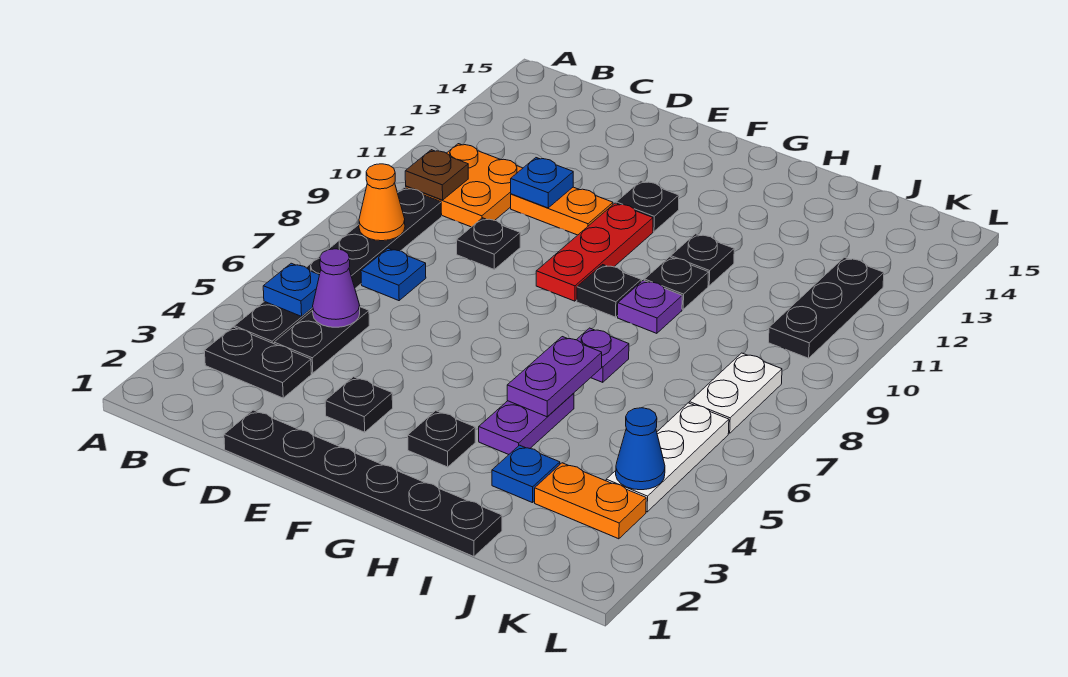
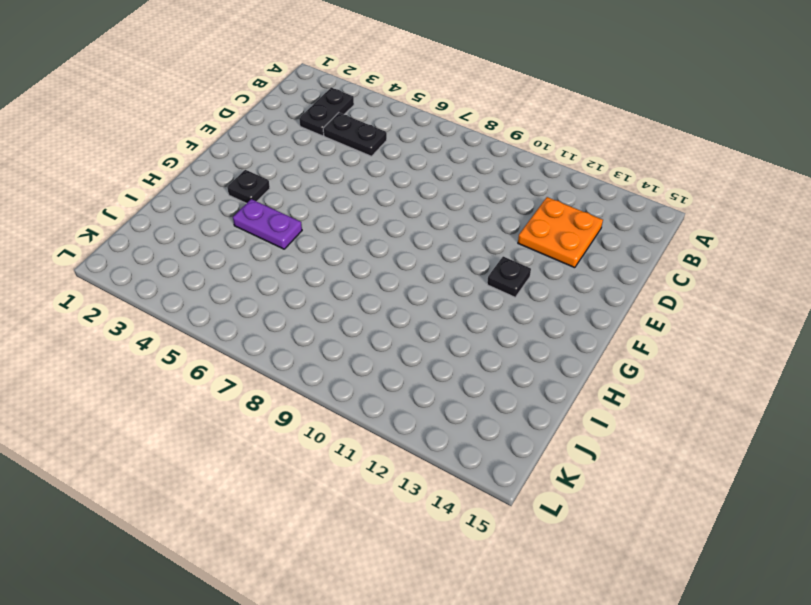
orange plate C12:D13 level 1 -> orange plate B10:C11 level 1
none -> black plate B4:B9 level 1
none -> blue plate C7 level 1
none -> black plate D1:I1 level 1
none -> black plate D9 level 1

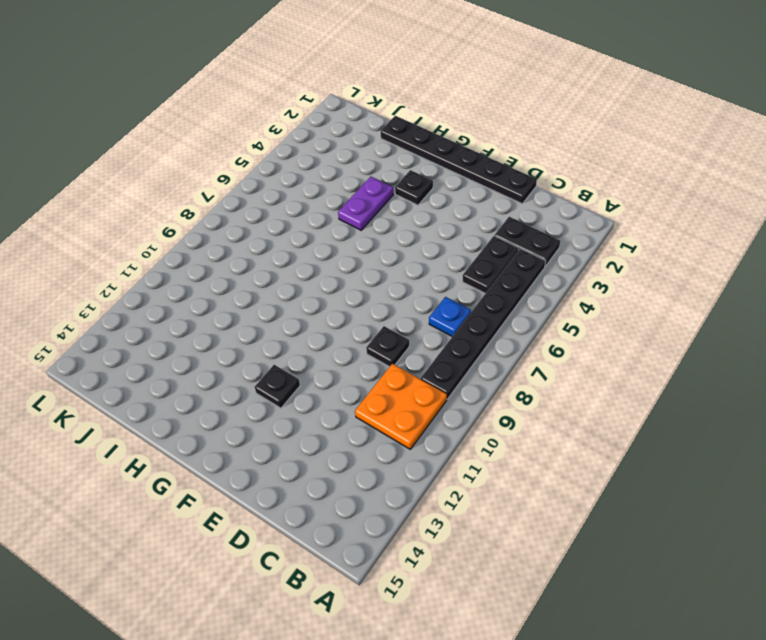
none -> orange plate D11:E11 level 1
none -> black plate E3 level 1
none -> red plate F9:F11 level 1
none -> black plate G9 level 1

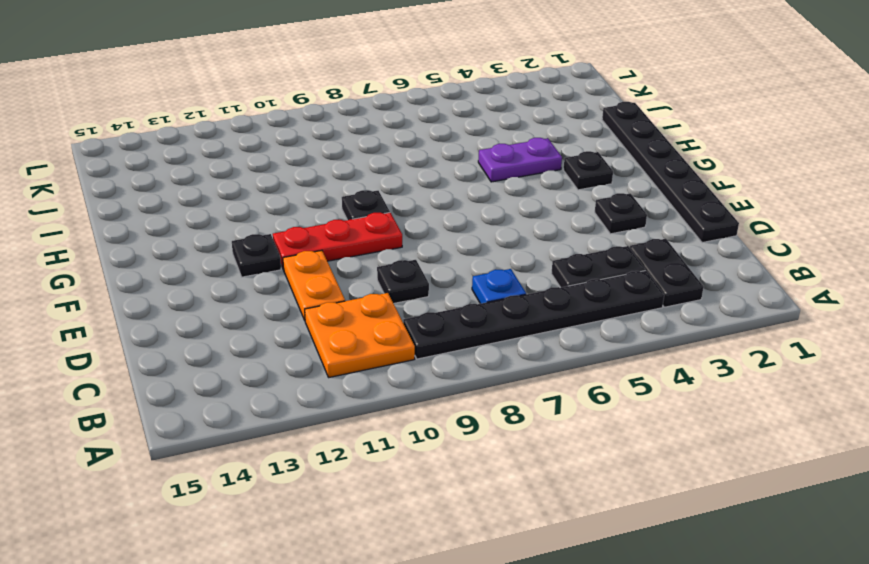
none -> purple plate H7 level 1
none -> purple plate H9 level 1
none -> black plate H10 level 1
none -> black plate H11 level 1

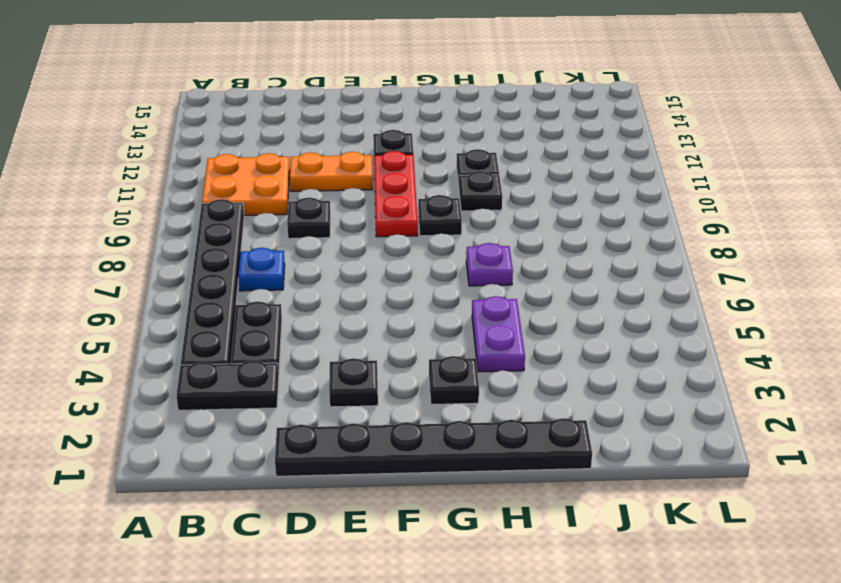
none -> purple plate H9 level 1
none -> blue plate I3 level 1
none -> orange plate J3:K3 level 1
none -> white plate K4:K6 level 1

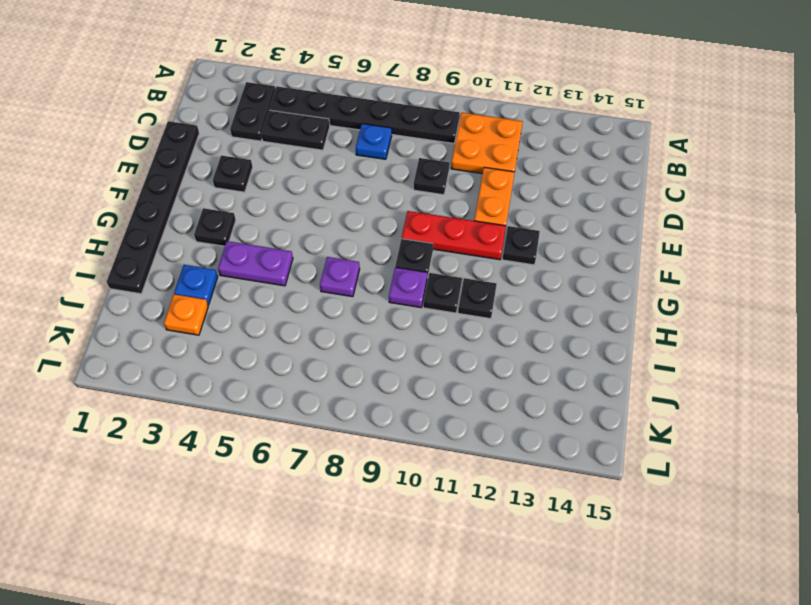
orange plate J3 level 1 -> orange plate J3:K3 level 1
none -> white plate K4:K6 level 1
none -> white plate K7:K8 level 1
none -> black plate K10:K12 level 1
none -> blue plate B5 level 2

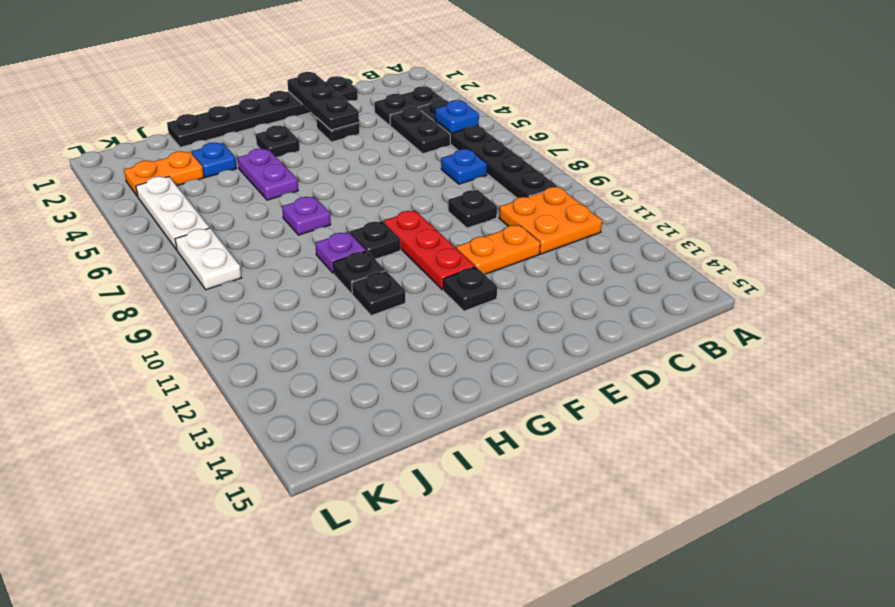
black plate E1:E3 level 2 -> black plate K10:K12 level 1
none -> orange cone B8 level 2
none -> brown plate B10 level 2
none -> purple cone C5 level 2
none -> blue plate D11 level 2

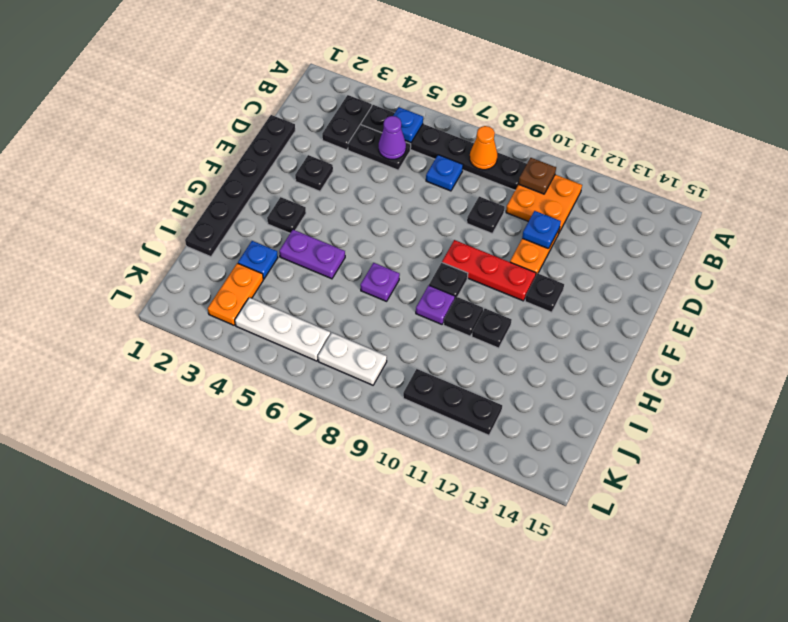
none -> purple plate H5:H6 level 2
none -> blue cone K4 level 2

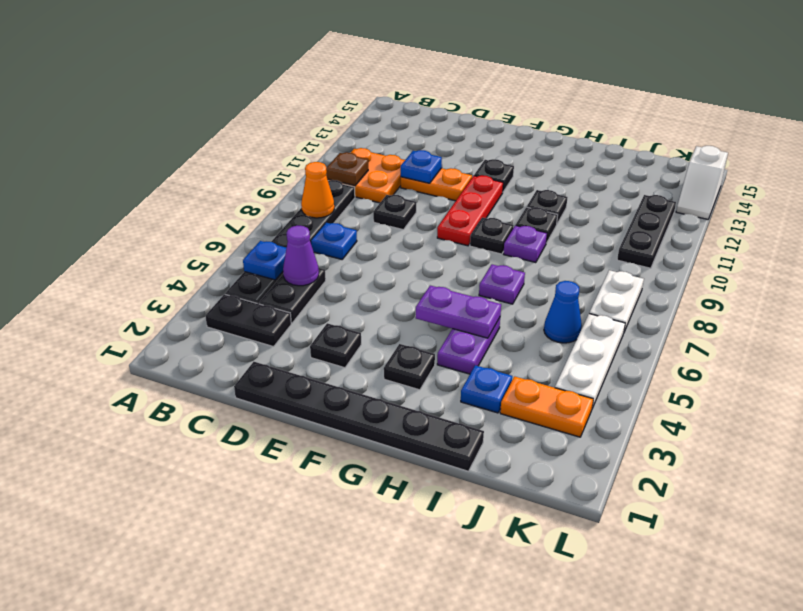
purple plate G5:H5 level 2 -> purple plate H5:H6 level 2
blue cone J6 level 1 -> blue cone K4 level 2
white slope L13:L14 level 1 top 14 -> none

